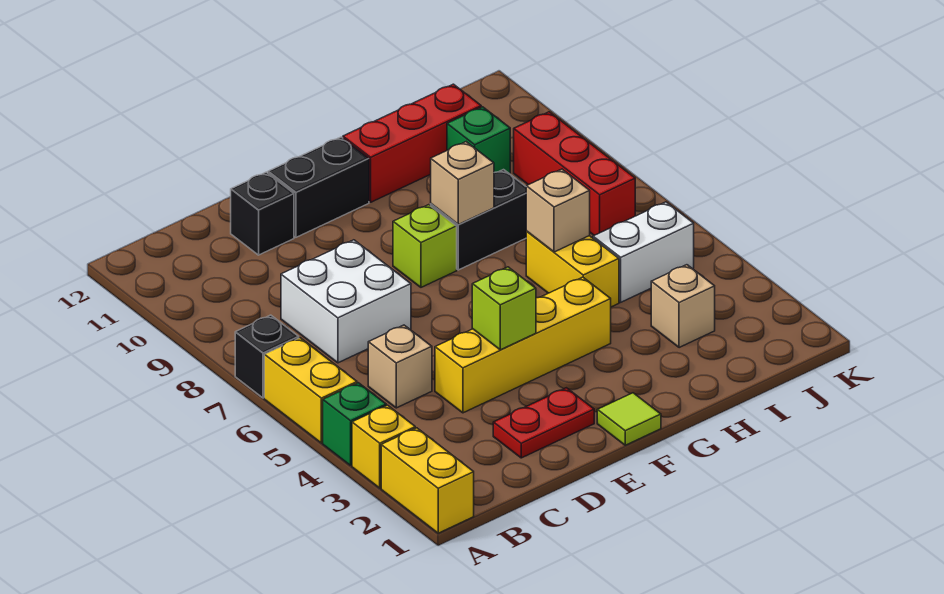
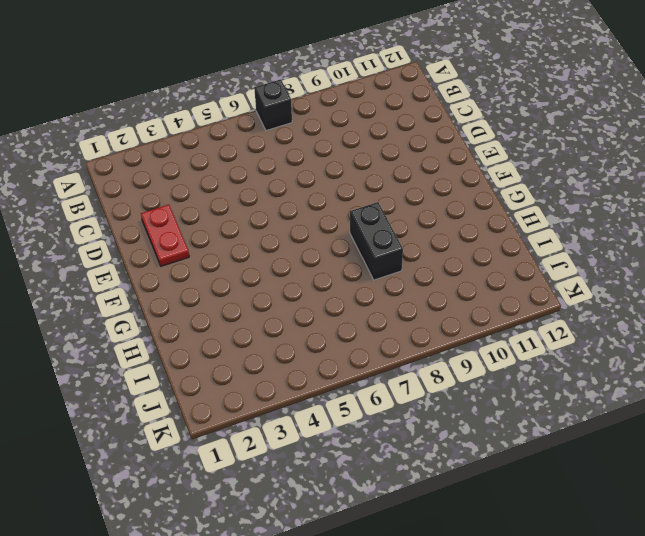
none -> yellow brick A1:A2 level 1
none -> yellow brick A3 level 1
none -> green brick A4 level 1

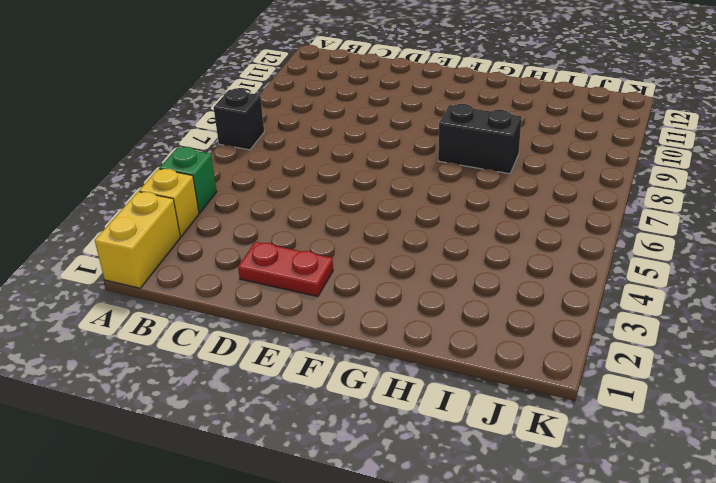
none -> yellow brick A5:A6 level 1
none -> tan brick C5 level 1
none -> white brick C7:D8 level 1

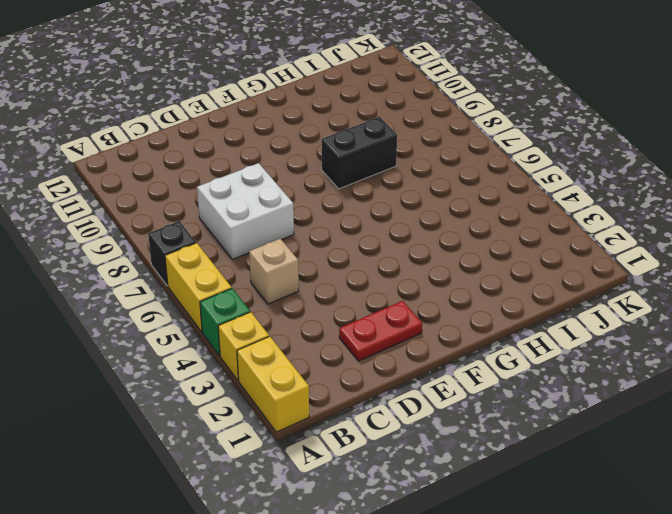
none -> yellow brick D4:G4 level 1
none -> black brick D11 level 1
none -> black brick E11:F11 level 1

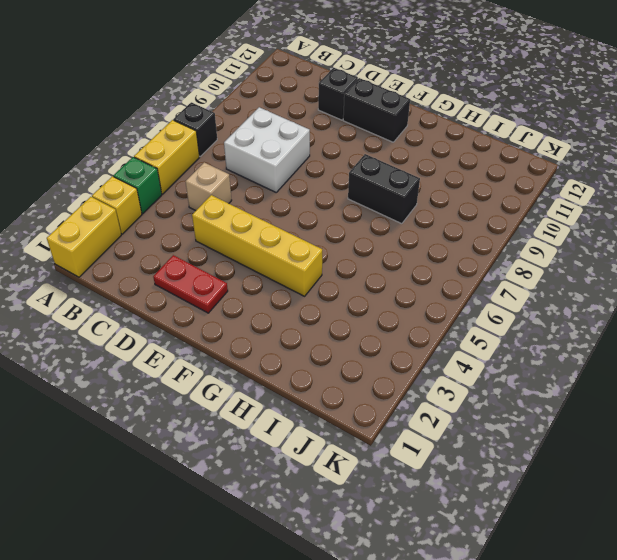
none -> lime tile F1 level 1
none -> lime brick F8 level 1
none -> red brick G11:I11 level 1

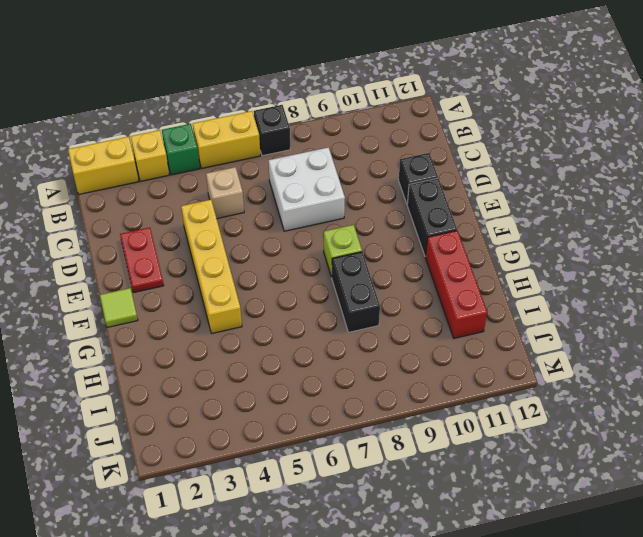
none -> yellow brick H5:H6 level 1
none -> tan brick I3 level 1
none -> white brick I5:J5 level 1

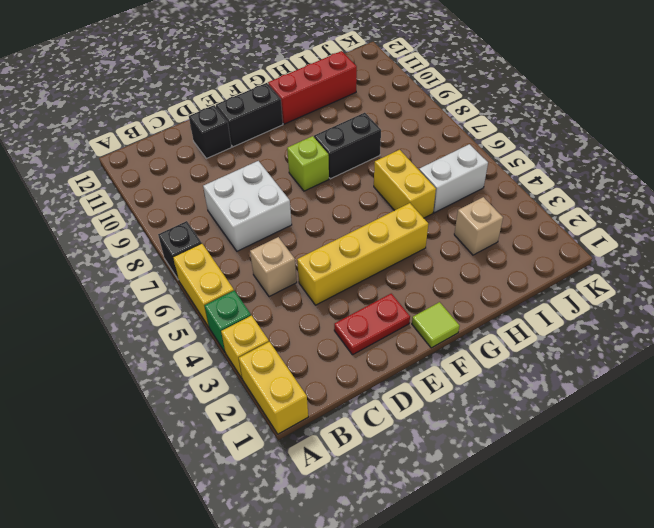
none -> green brick I10 level 1
none -> red brick J7:J9 level 1
none -> lime brick E4 level 2

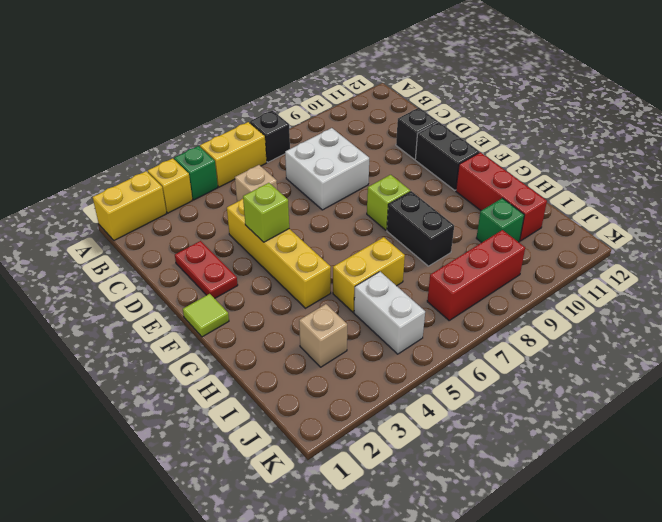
none -> tan brick G8 level 2
none -> tan brick H6 level 2

